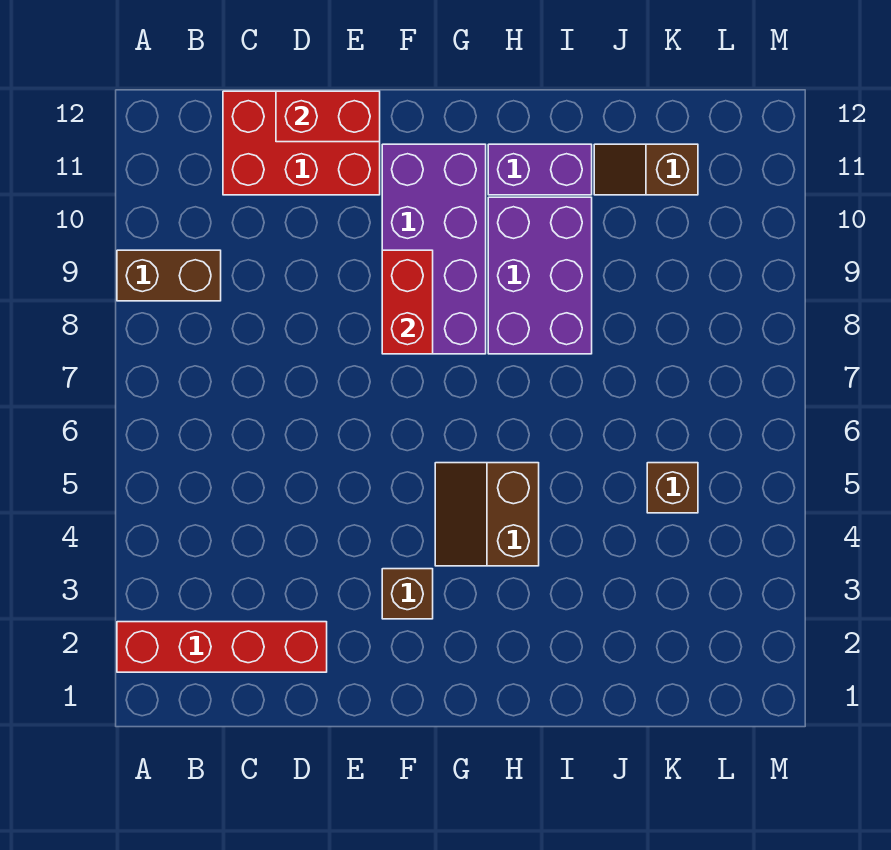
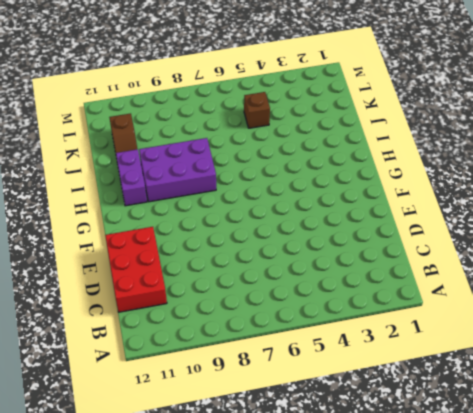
none -> red brick A2:D2 level 1
none -> brown brick A9:B9 level 1
none -> brown brick F3 level 1

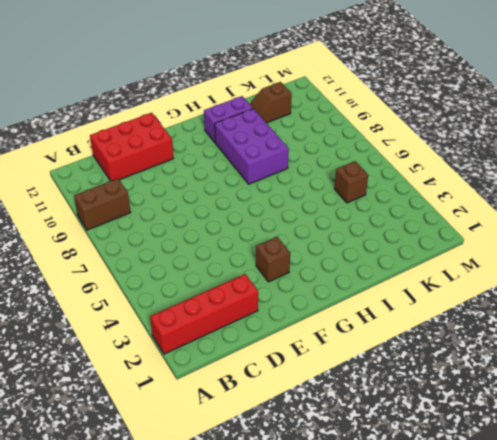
none -> purple brick F8:G11 level 1
none -> brown slope G4:H5 level 1 top H
none -> red brick D12:E12 level 2

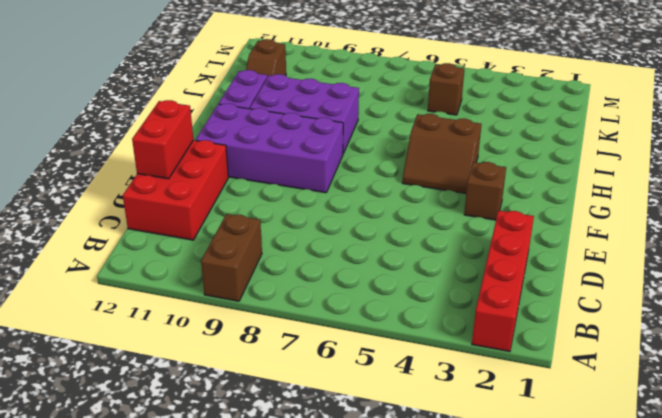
none -> red brick F8:F9 level 2

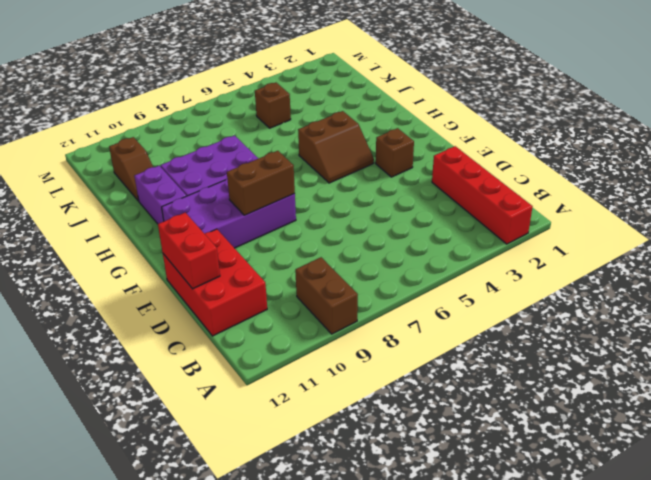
brown brick F8:F9 level 2 -> red brick F8:F9 level 2

